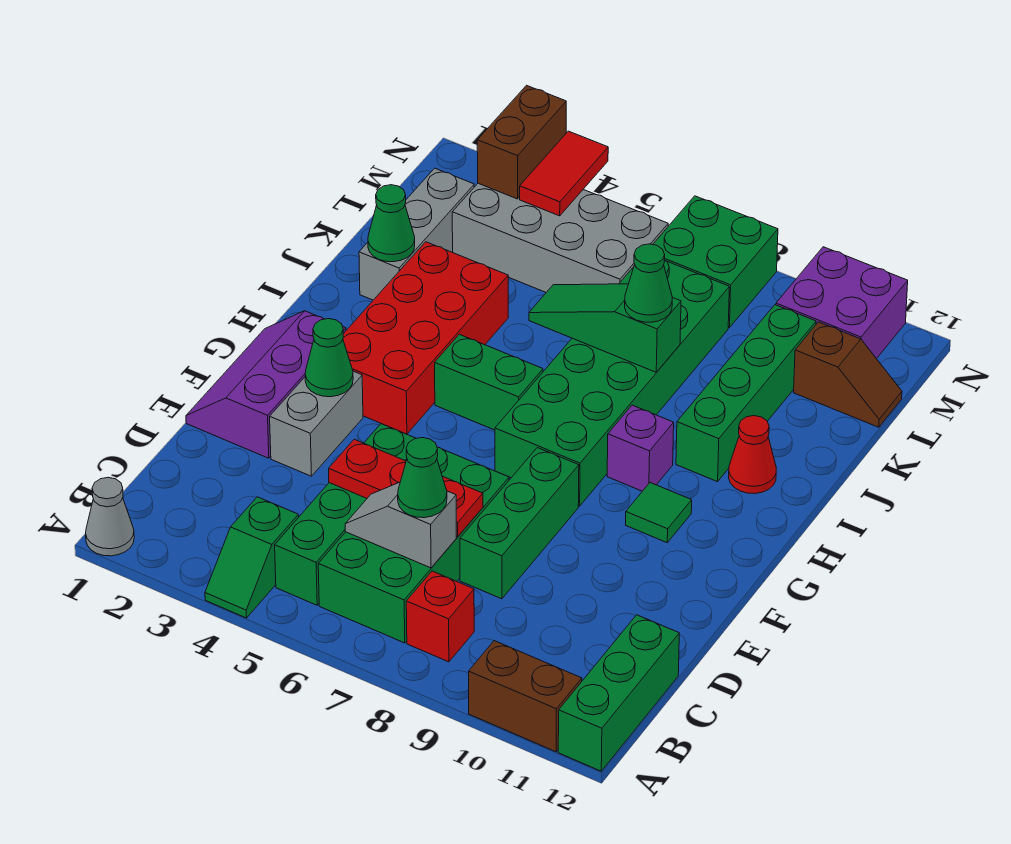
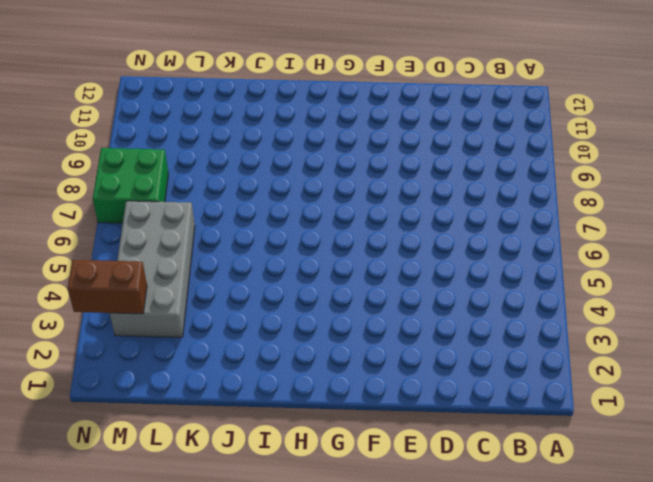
none -> grey cone A1 level 1
none -> green slope A4:B4 level 1 top B
none -> brown brick A10:A11 level 1
none -> green brick A12:C12 level 1

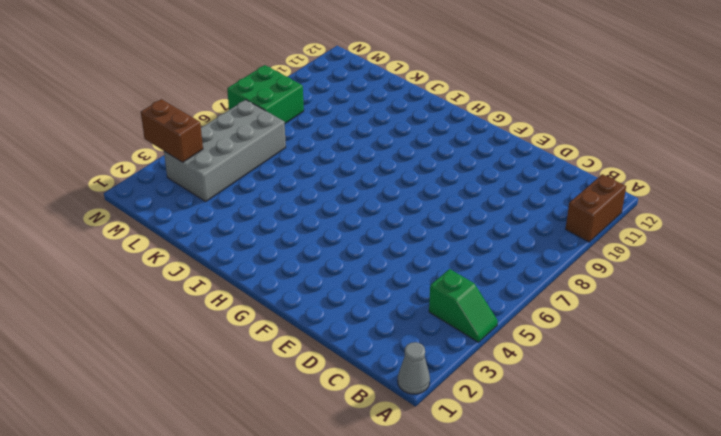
none -> green brick A12:C12 level 1
none -> green brick B5:E5 level 1
none -> green brick B6:E7 level 1
none -> red brick B8 level 1

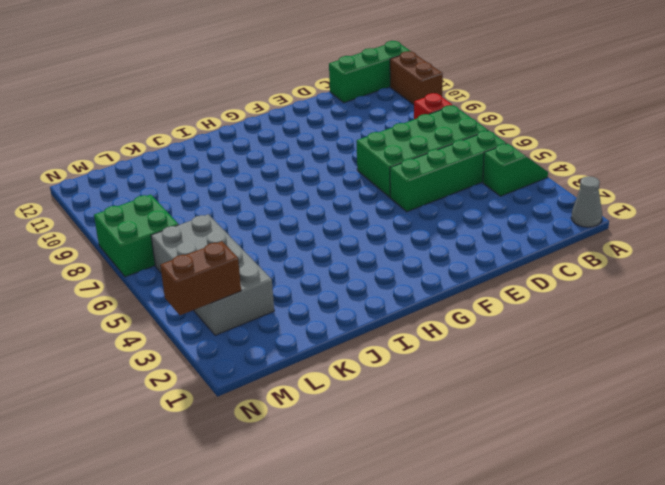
none -> green brick D8:F8 level 1
none -> purple slope E1:G2 level 1 top 2
none -> grey brick E3:F3 level 1
none -> red brick G3:J4 level 1

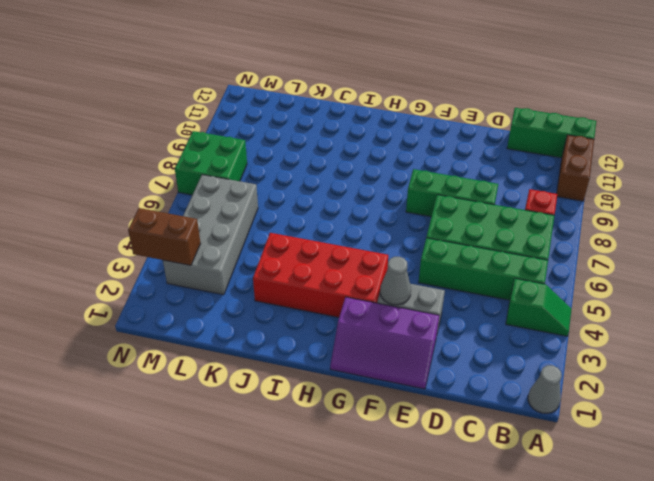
grey cone F3 level 2 -> green cone F3 level 2
none -> green brick G7:L8 level 1
none -> green tile G10 level 1
none -> green brick H5:H6 level 1
none -> purple brick H9 level 1

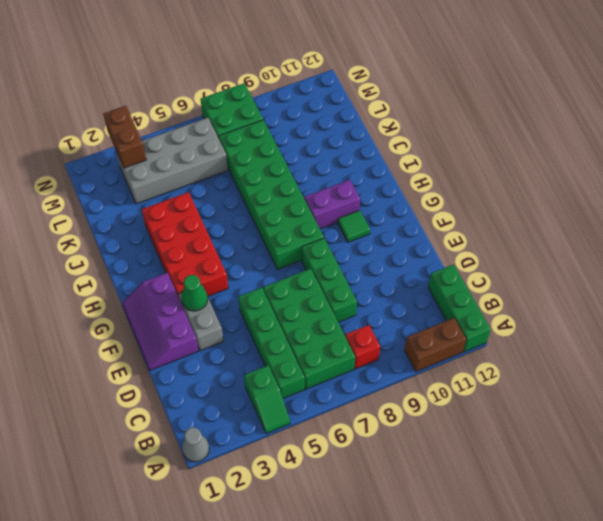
purple brick H9:H10 level 1 -> purple brick H9 level 1
none -> green brick H5:H6 level 1
none -> green brick I10:L10 level 1
none -> red cone I11 level 1
none -> grey brick J2:L2 level 1

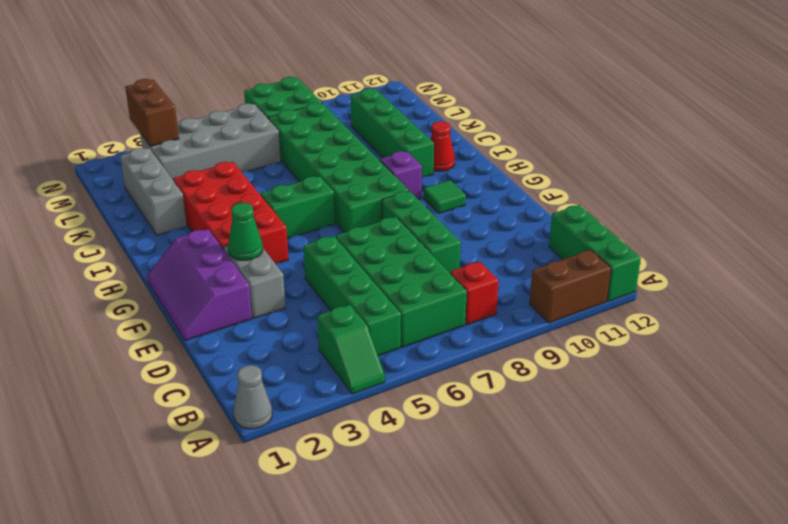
none -> brown slope L11:L12 level 1 top 11
none -> purple brick M10:N11 level 1
none -> grey slope C6:C7 level 2 top 7
none -> red plate D5:D7 level 2

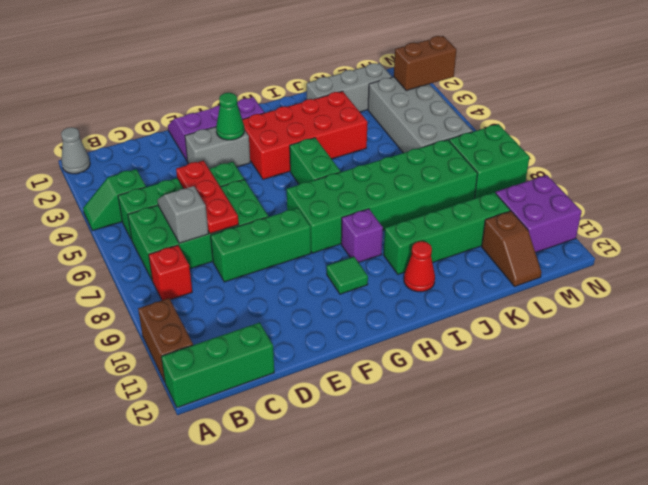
none -> green cone J2 level 2
none -> green slope J6:J8 level 2 top 8
none -> red tile M4:N4 level 2
none -> green cone C7 level 3

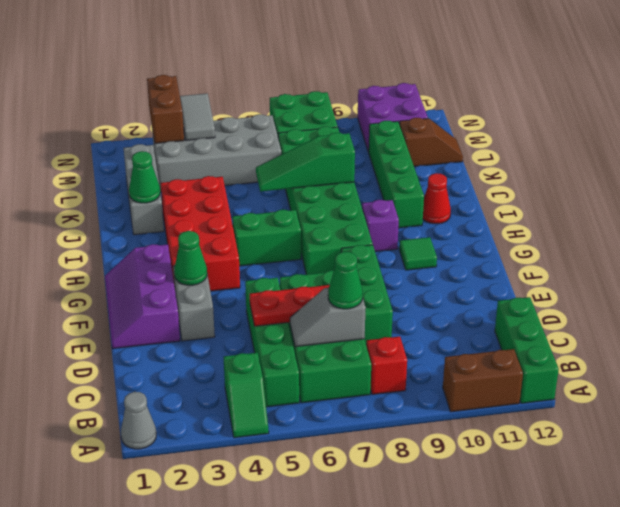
grey tile M4:N4 level 2 -> red tile M4:N4 level 2
none -> green cone J8 level 3

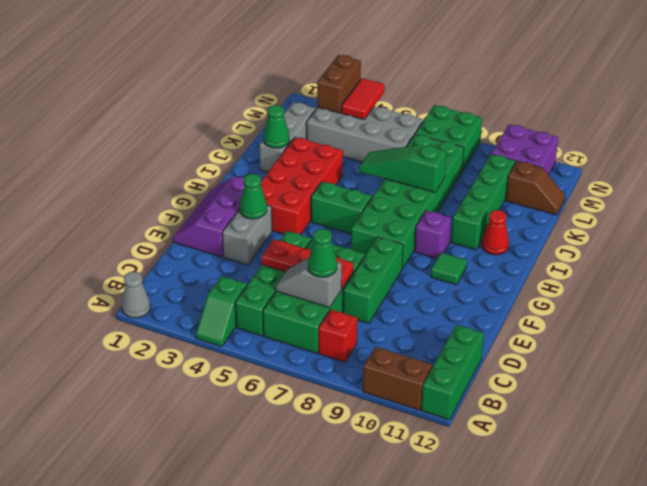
none -> green cone J8 level 3

